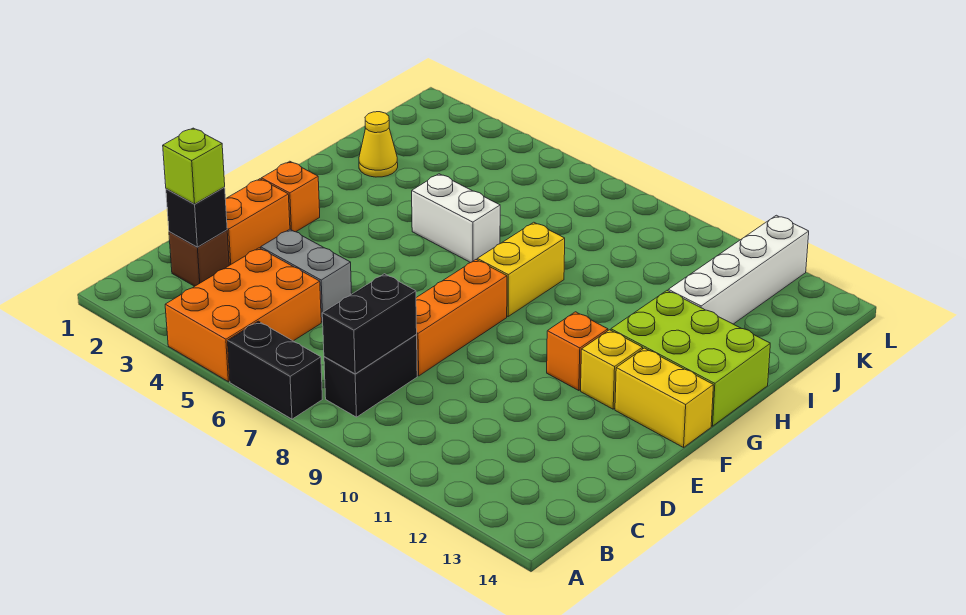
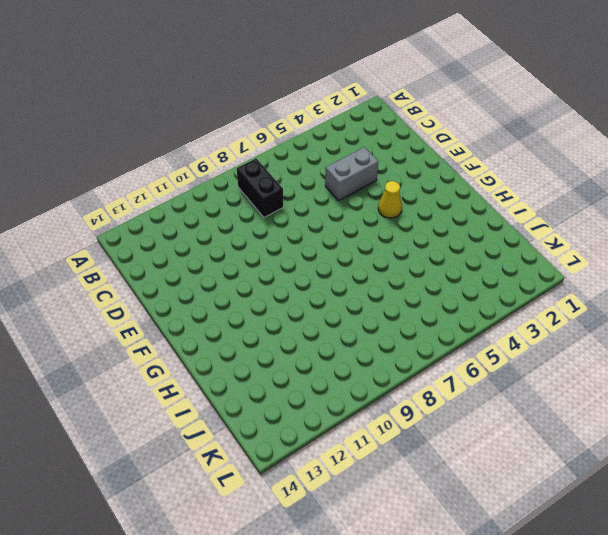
yellow cone F4 level 1 -> yellow cone I2 level 1
none -> orange brick A4:C5 level 1
none -> black brick A6:A7 level 1
none -> brown brick C2 level 1

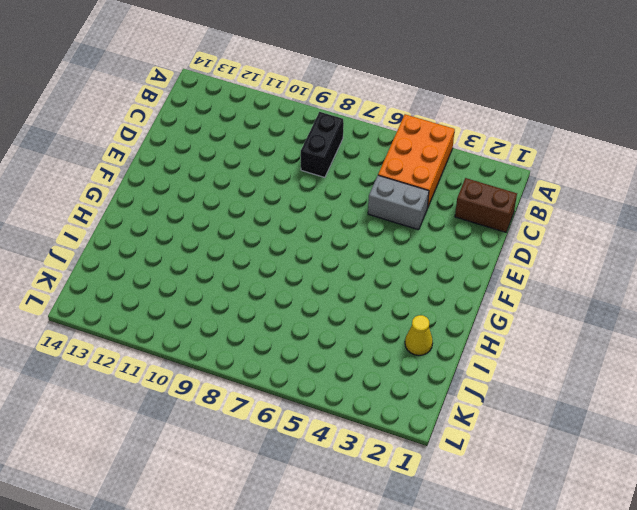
brown brick C1:C2 level 1 -> brown brick C2 level 1
none -> black brick A6:A7 level 1
none -> orange brick D2:E2 level 1
none -> orange brick D8:F8 level 1

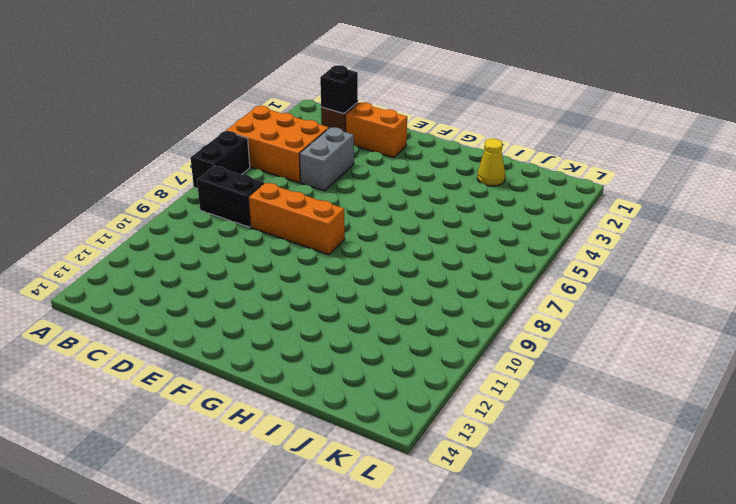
none -> orange brick F2 level 1
none -> orange brick F11 level 1
none -> yellow brick F12 level 1

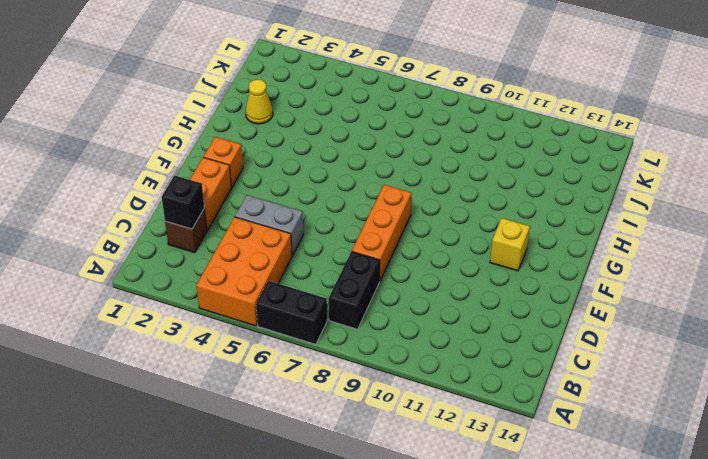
none -> orange brick F11 level 1
none -> yellow brick F13:F14 level 1
none -> yellow brick G8:H8 level 1

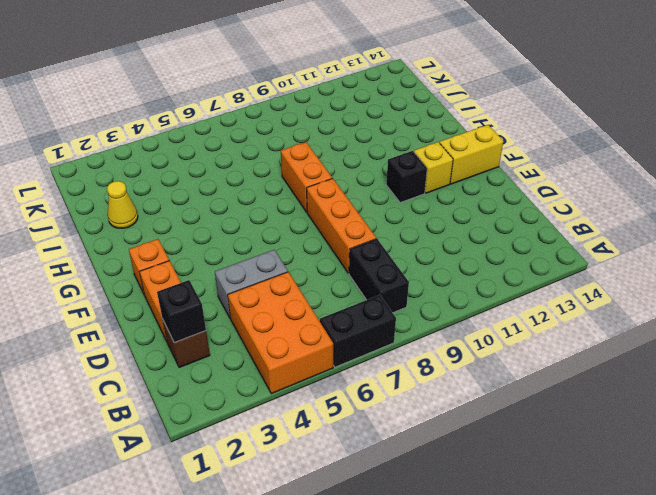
black brick F11 level 1 -> orange brick F11 level 1
orange brick G8:H8 level 1 -> yellow brick G8:H8 level 1
none -> lime brick G12:H14 level 1
none -> white brick H5:H6 level 1
none -> white brick I12:L12 level 1

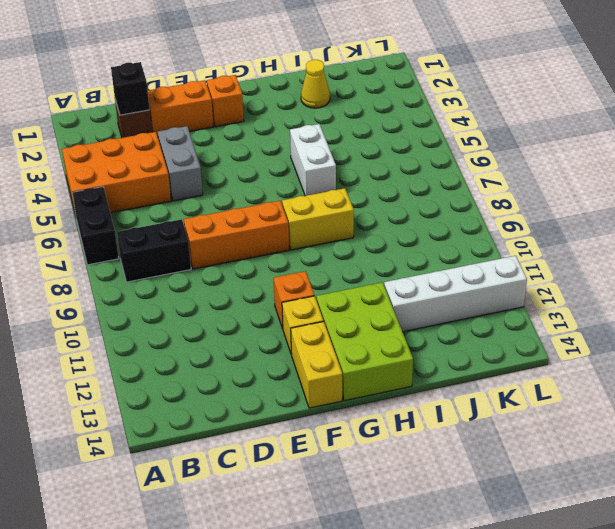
none -> black brick B8:C8 level 2
none -> lime brick C2 level 3

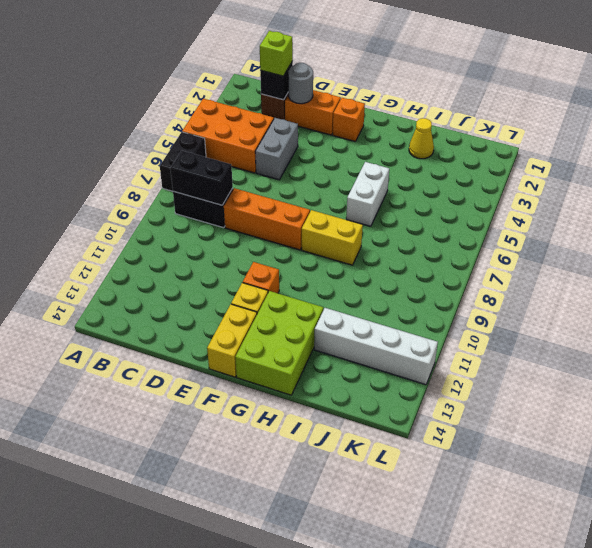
grey round brick D2 level 2 -> none

